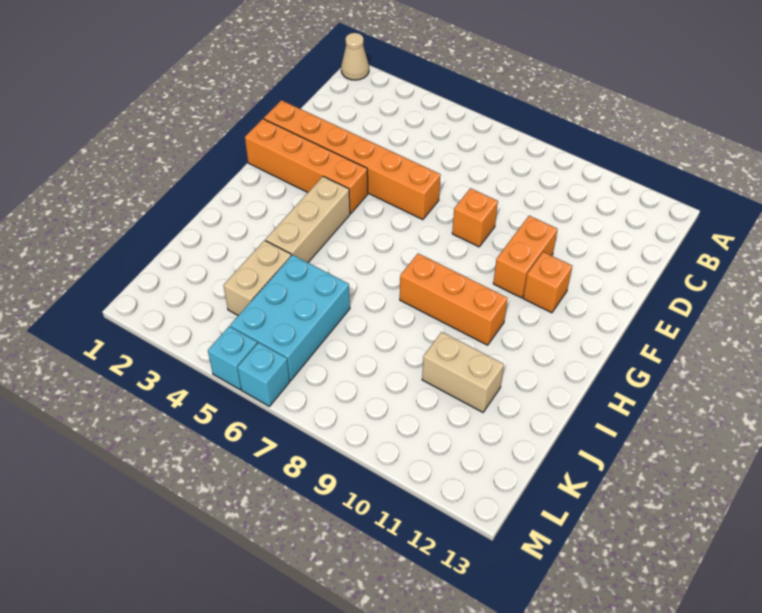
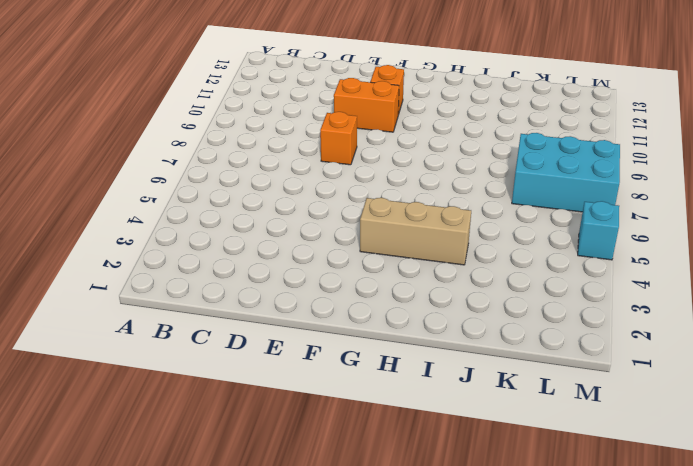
cyan brick K7:M8 level 1 -> cyan brick J5:L6 level 1
none -> tan cone A1 level 1
none -> orange brick E1:E6 level 1
none -> orange brick F1:F4 level 1

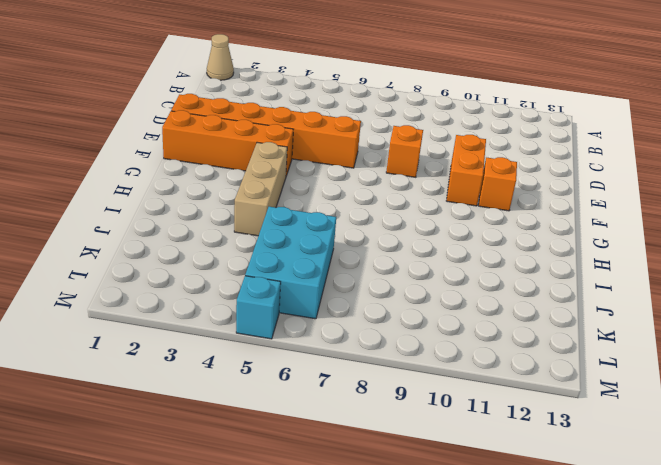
none -> orange brick H8:H10 level 1
none -> tan brick J4:K4 level 1
none -> tan brick J10:J11 level 1

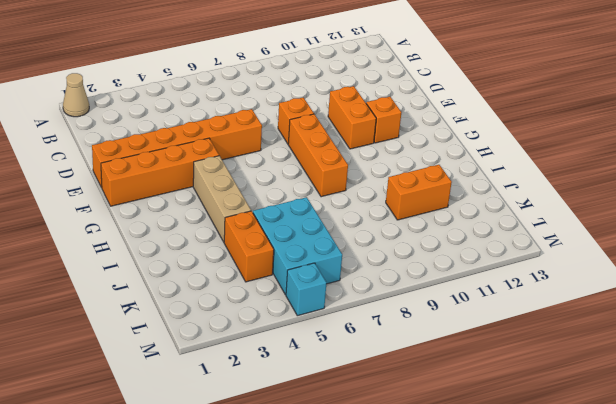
orange brick F8:H8 level 1 -> orange brick H8:H10 level 1
orange brick J4:K4 level 1 -> tan brick J4:K4 level 1
orange brick J10:J11 level 1 -> tan brick J10:J11 level 1
none -> cyan brick M6 level 1

